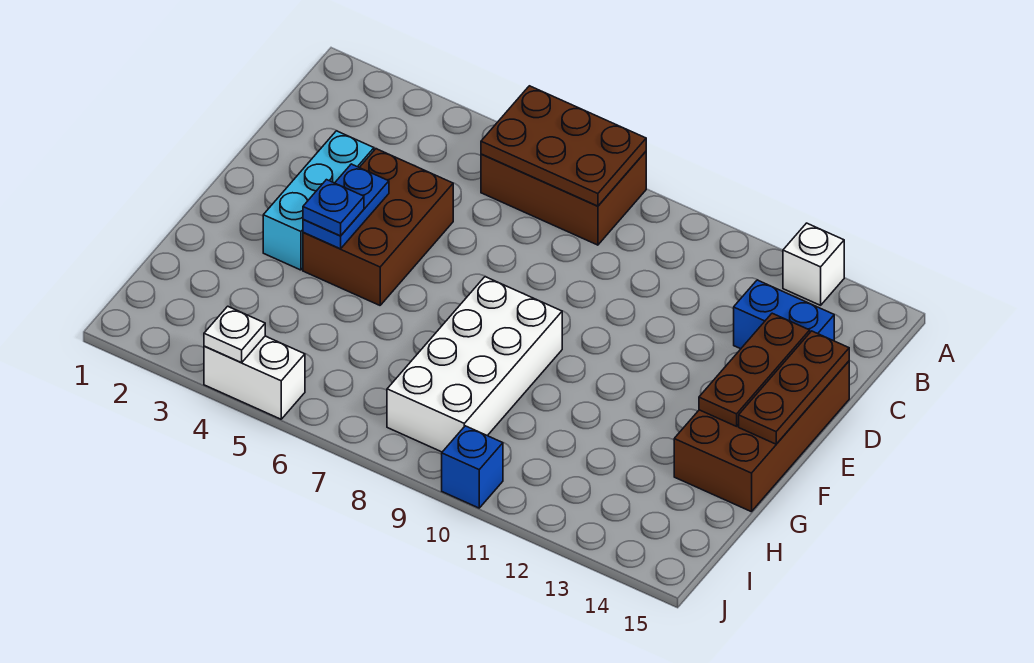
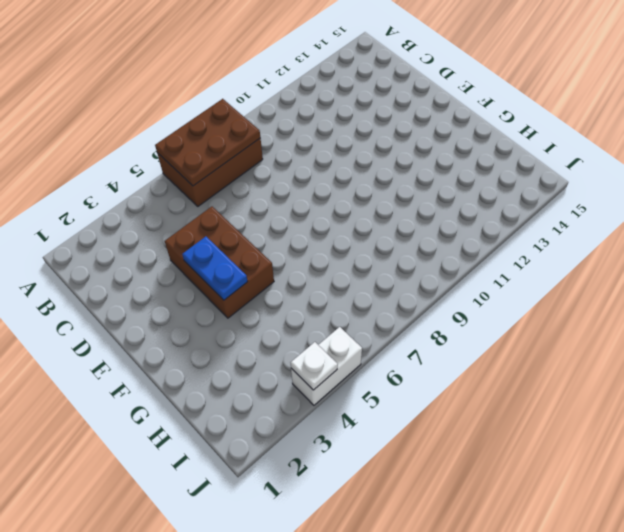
none -> white brick A13 level 1
none -> blue brick C13:C14 level 1
none -> cyan brick D3:F3 level 1

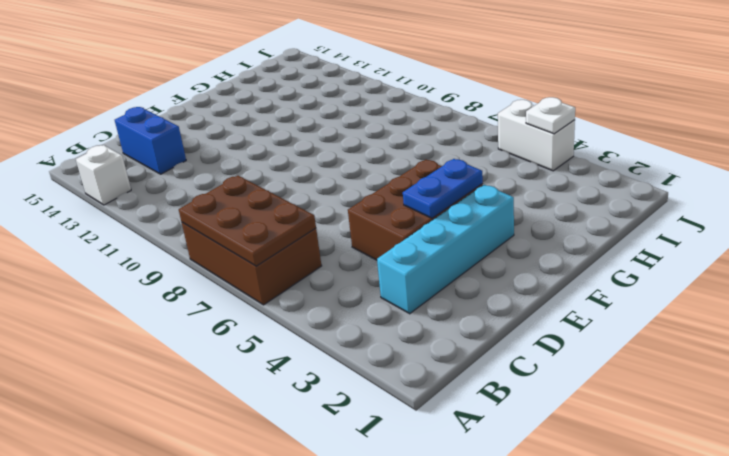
cyan brick C3:F3 level 1 -> cyan brick D3:F3 level 1
none -> brown brick D14:G15 level 1
none -> white brick F8:I9 level 1
none -> blue brick J10 level 1

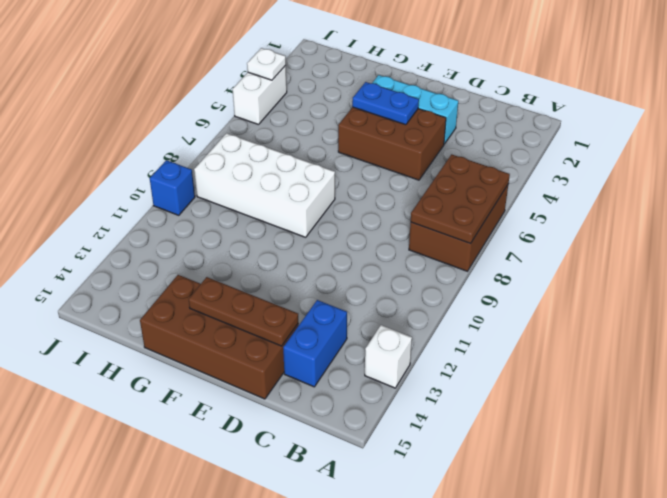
none -> brown plate D15:F15 level 2
none -> blue plate F4 level 3

